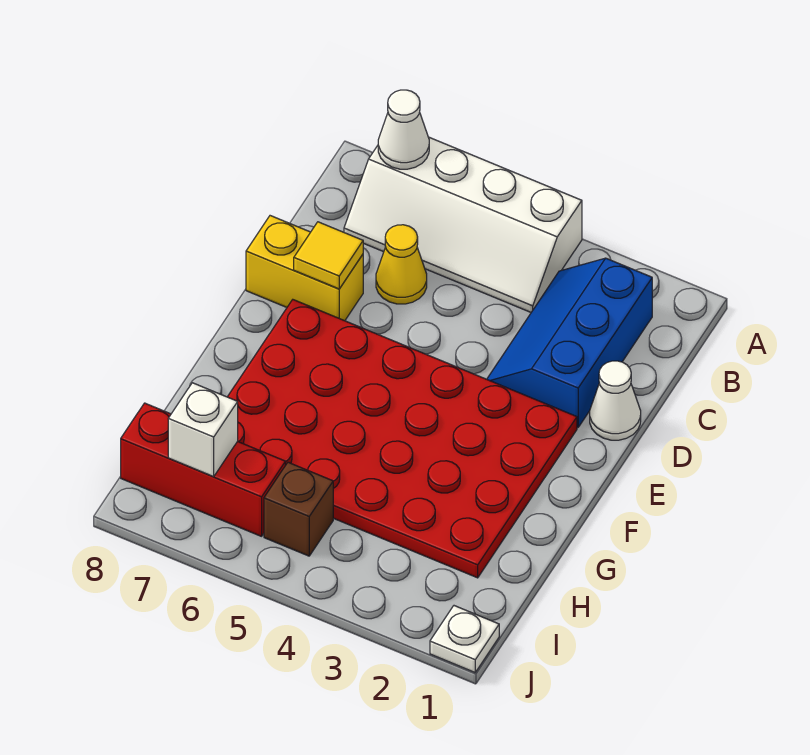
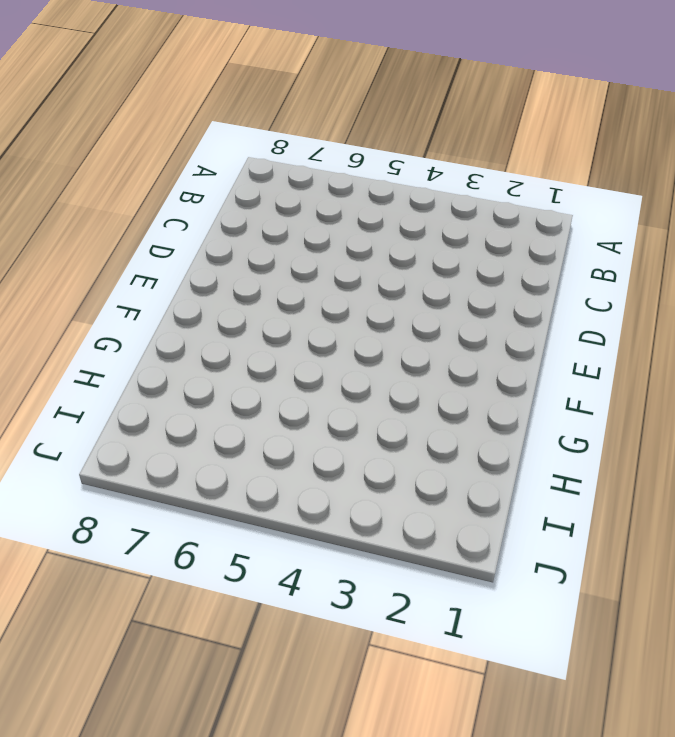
none -> white slope A4:B7 level 1 top A
none -> blue slope B2:D3 level 1 top 2
none -> yellow cone C6 level 1

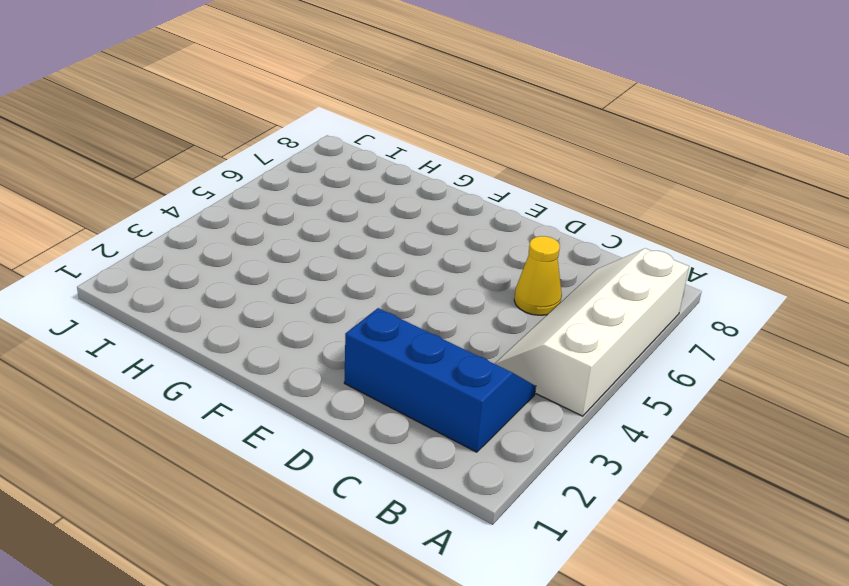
none -> white cone D1 level 1
none -> yellow brick D7:D8 level 1
none -> red plate E2:H7 level 1

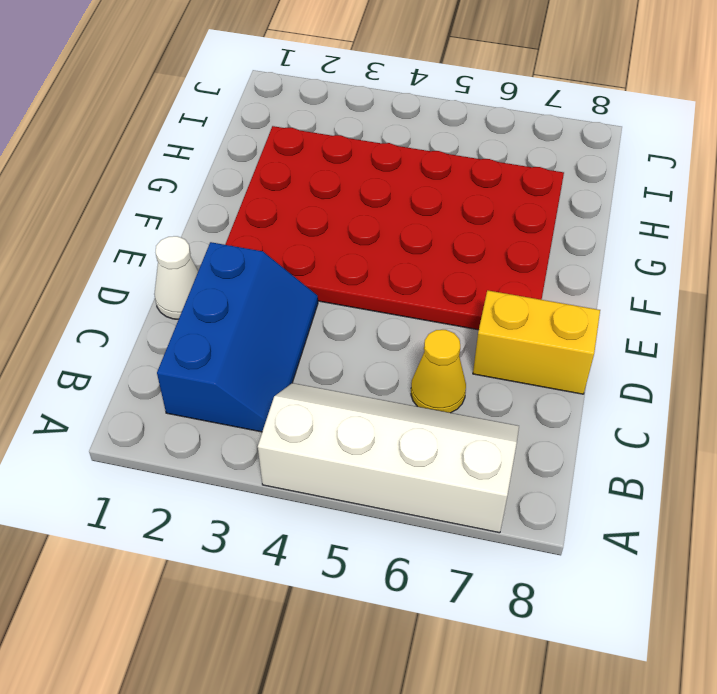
none -> brown brick I5 level 1
none -> red brick I6:I8 level 1
none -> white plate J1 level 1

